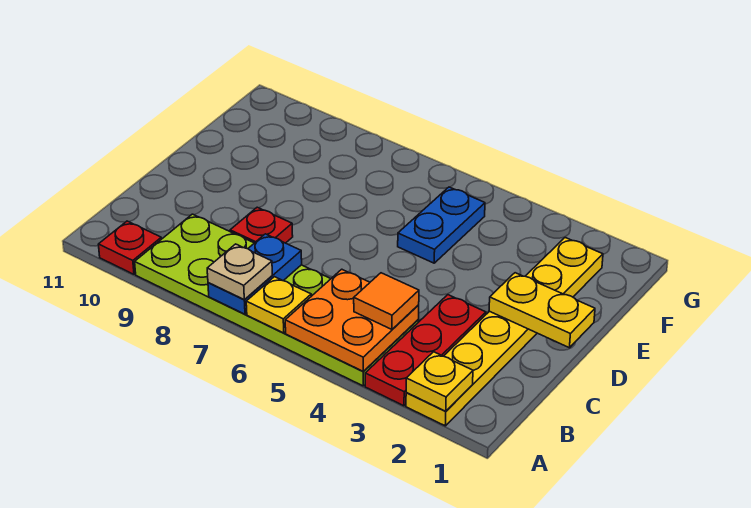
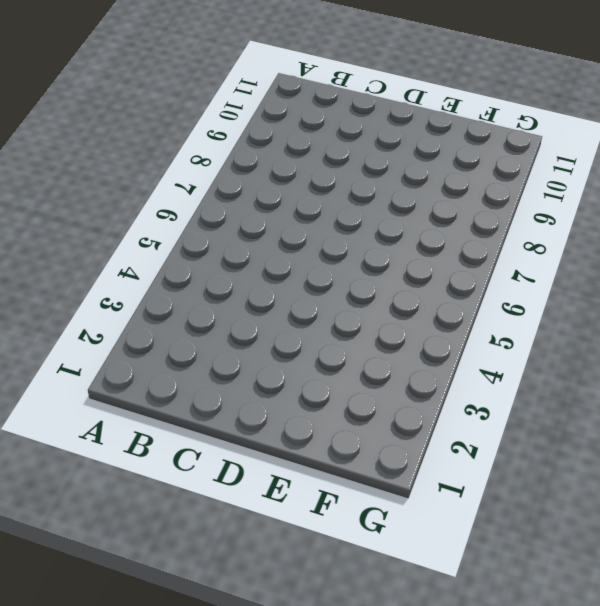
none -> yellow plate A2:F2 level 1
none -> red plate A3:C3 level 1
none -> lime plate A4:B9 level 1

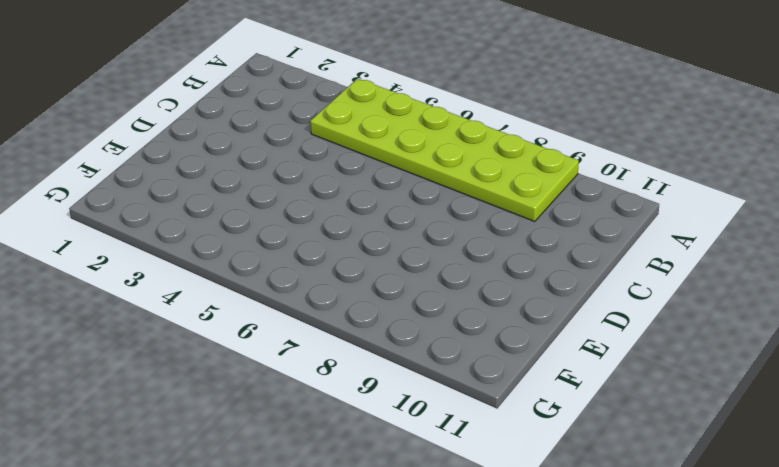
none -> yellow plate A2:F2 level 1
none -> red plate A3:C3 level 1
none -> red plate A10 level 1

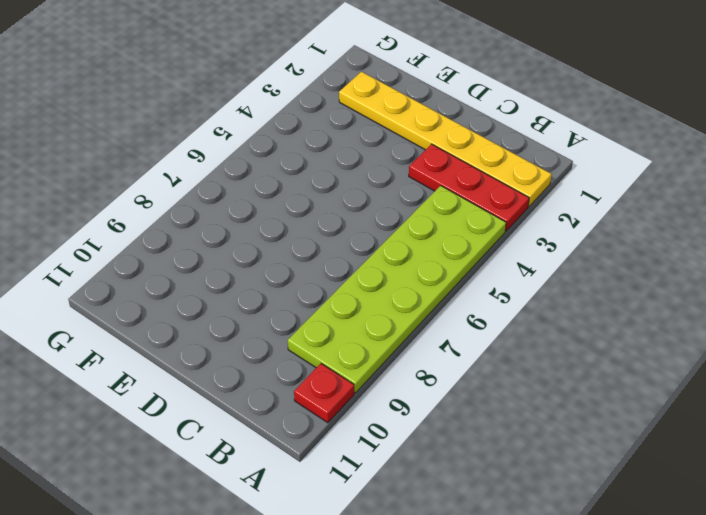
none -> red plate C8 level 1
none -> blue plate E5:F5 level 1
none -> yellow plate A2 level 2

